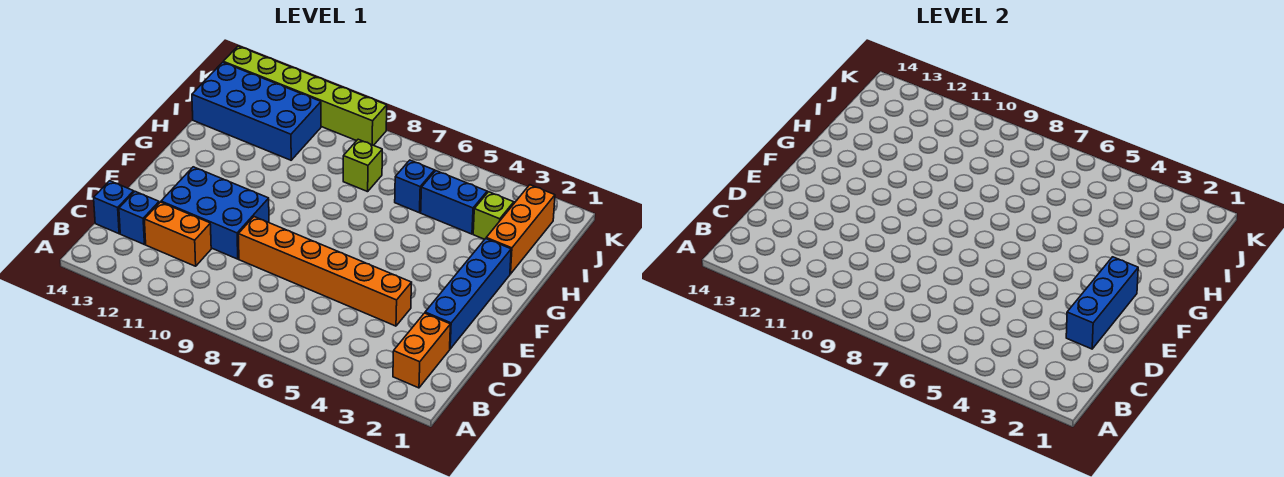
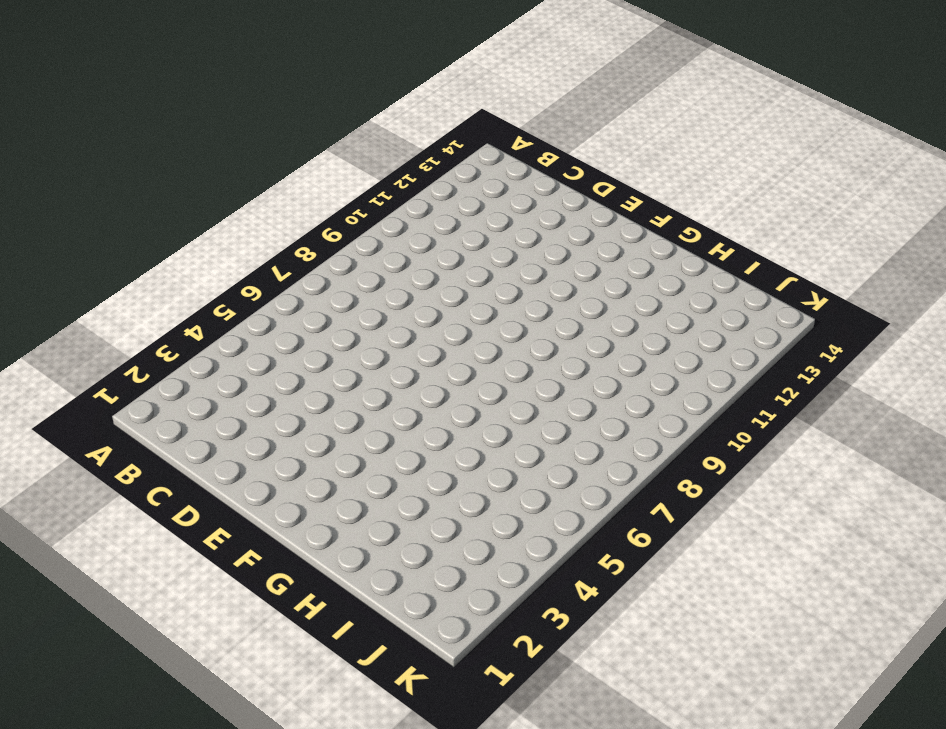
none -> orange brick B2:C2 level 1
none -> orange brick C11:C12 level 1
none -> blue brick C13 level 1

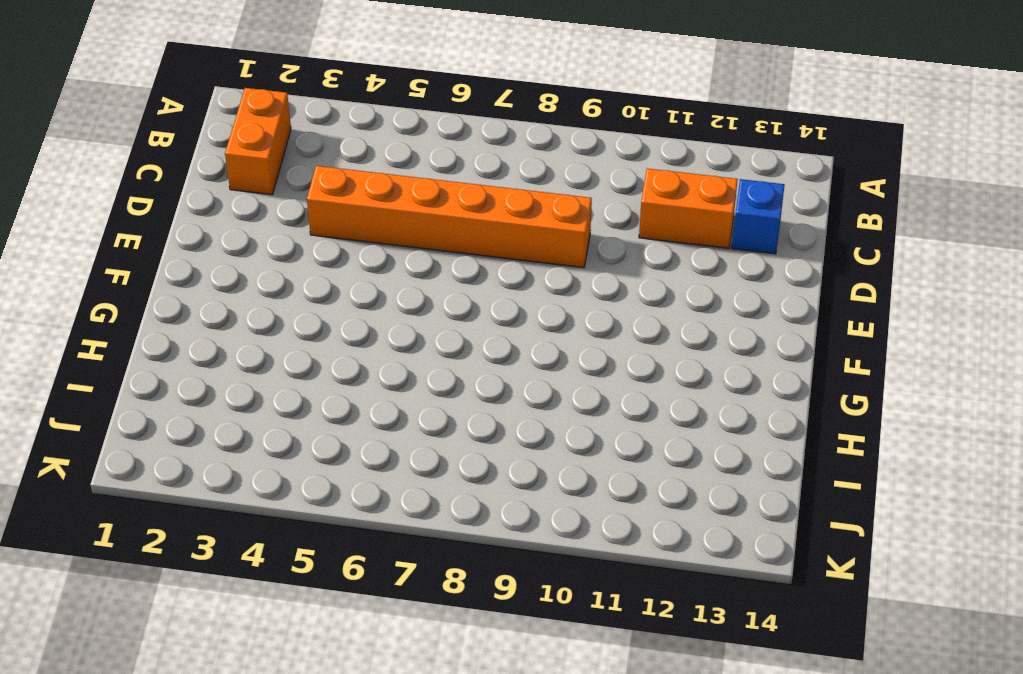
none -> blue brick C14 level 1
none -> blue brick D2:G2 level 1
none -> blue brick D10:E12 level 1

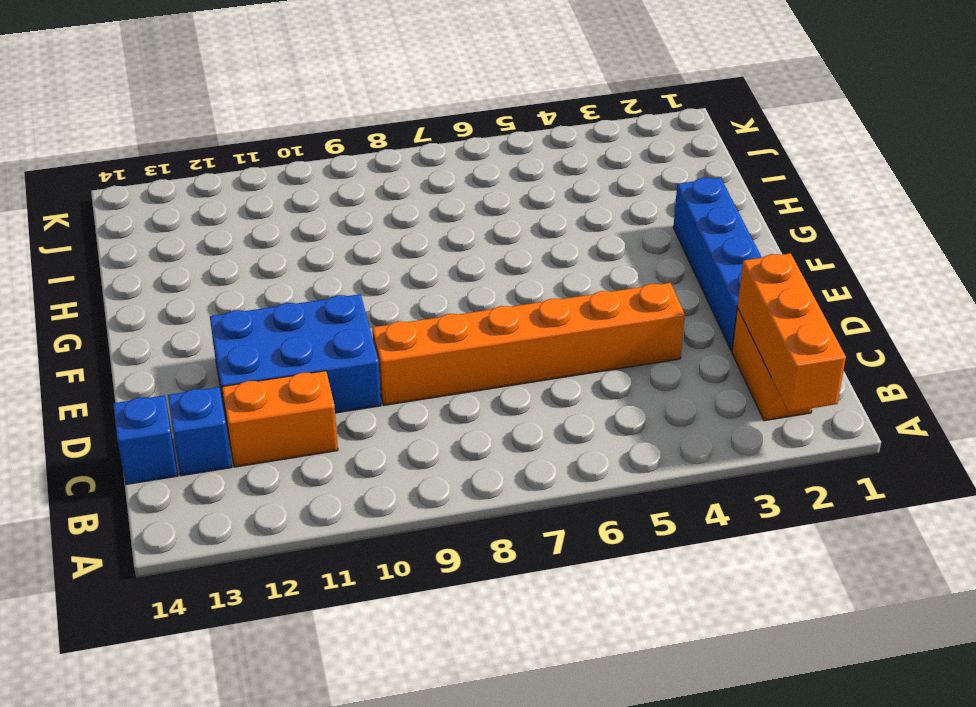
orange brick A2:C2 level 2 -> orange brick H2:J2 level 1
none -> lime brick I3 level 1
none -> blue brick I4:I5 level 1
none -> blue brick I6 level 1

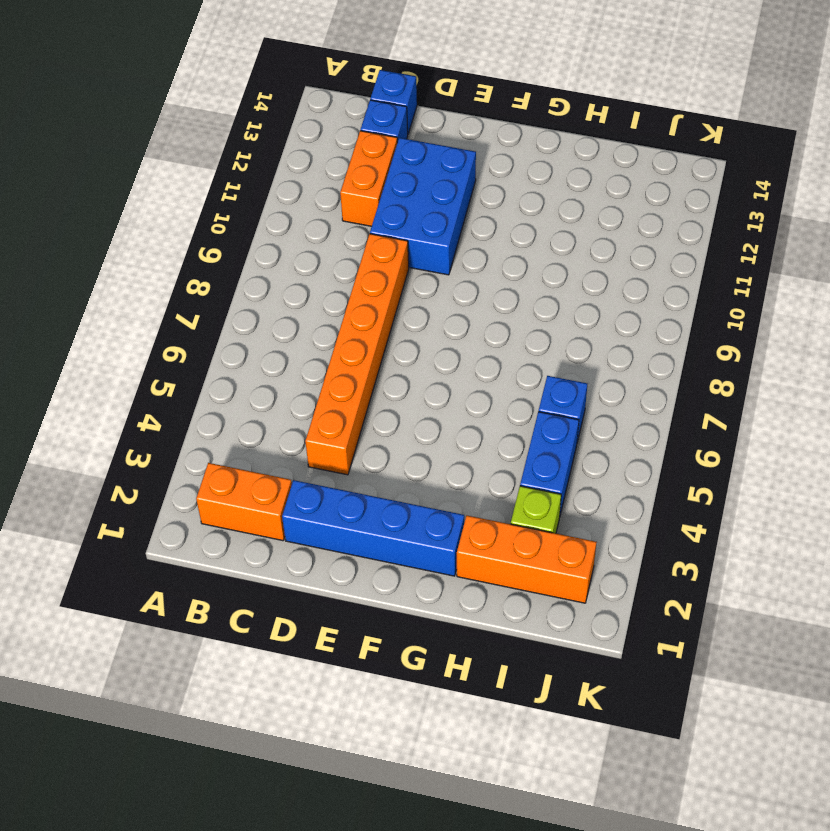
none -> lime brick I8 level 1
none -> blue brick I11:J14 level 1
none -> lime brick K9:K14 level 1

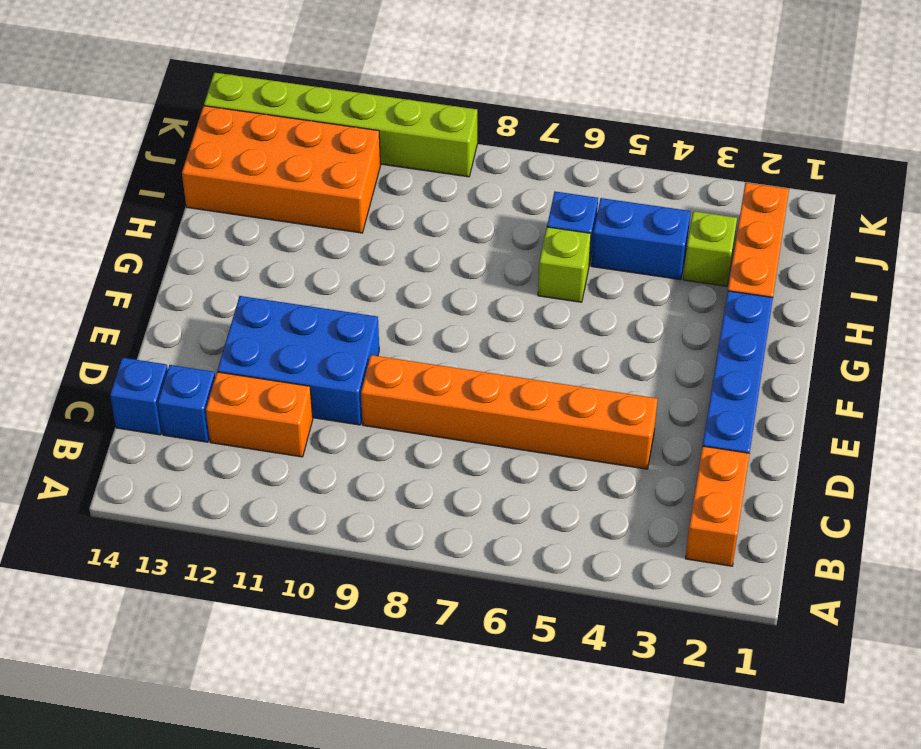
lime brick H6 level 1 -> lime brick I8 level 1
orange brick I11:J14 level 1 -> blue brick I11:J14 level 1
none -> blue brick D2:F2 level 2

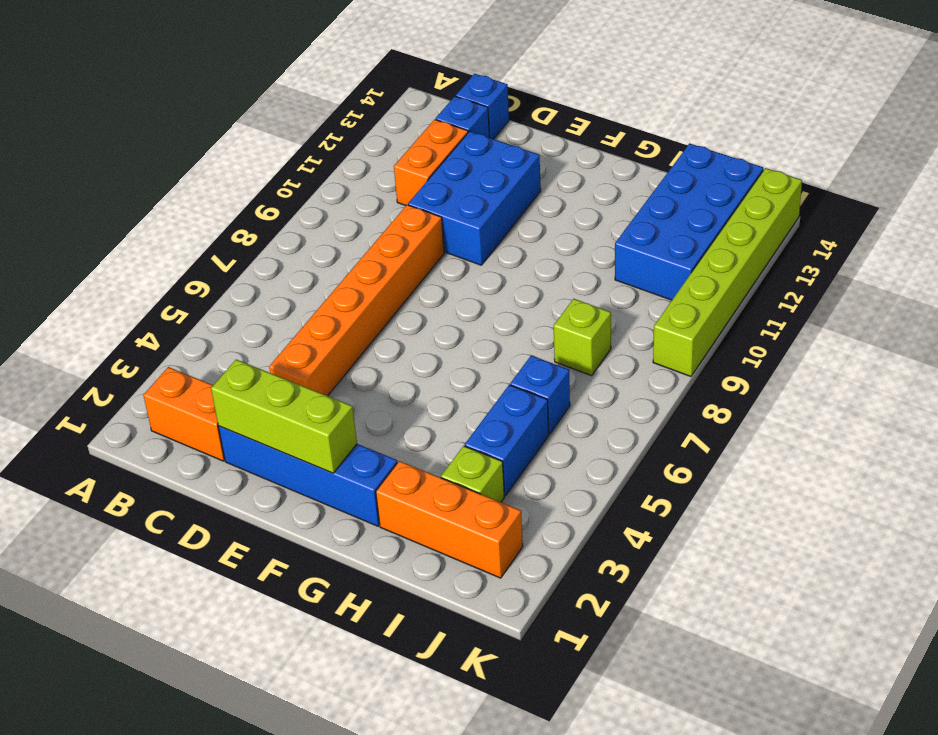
lime brick D2:F2 level 2 -> blue brick D2:F2 level 2

